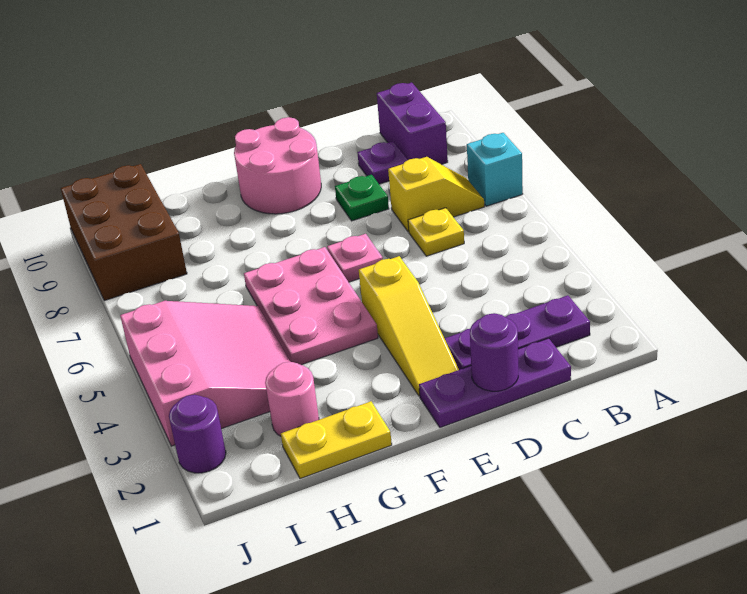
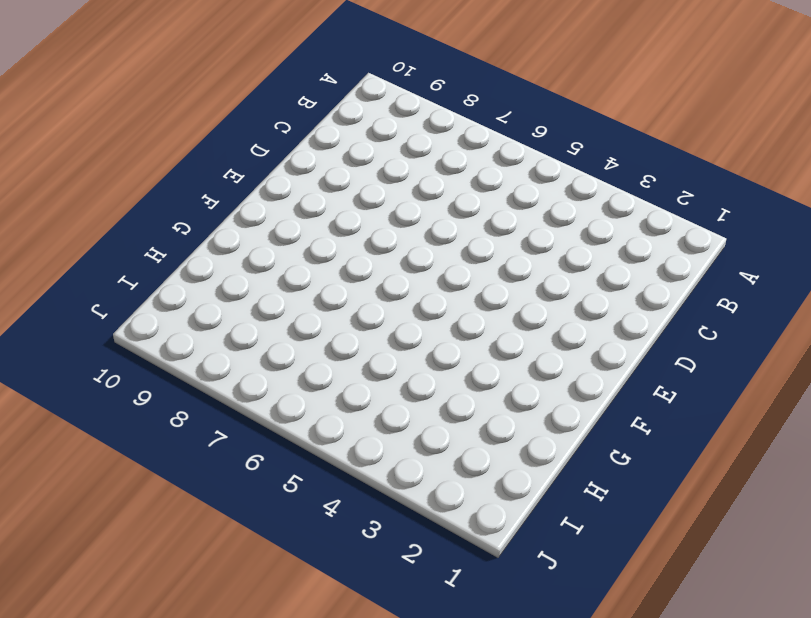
none -> cyan brick A7 level 1
none -> purple plate B2:D2 level 1
none -> yellow slope B7:C7 level 1 top C

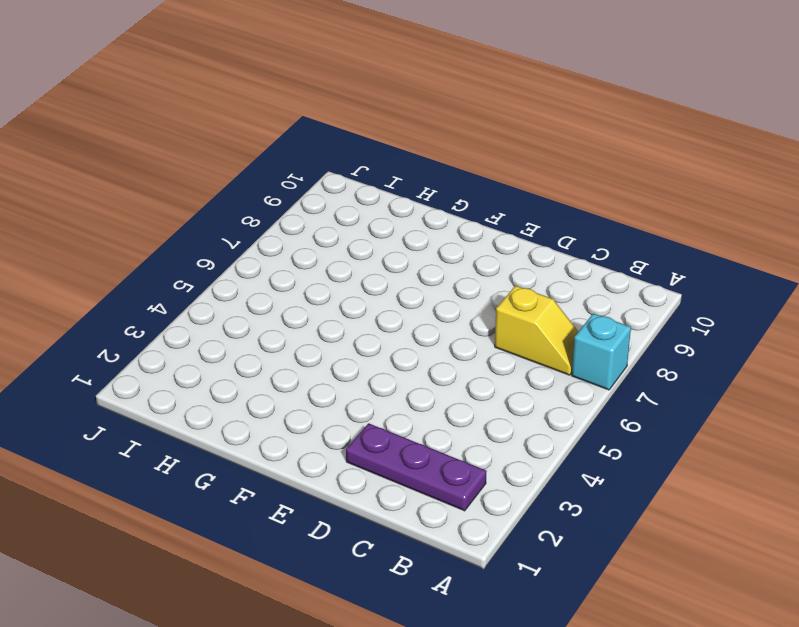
none -> purple brick B9:B10 level 1
none -> purple plate C1:E1 level 1
none -> yellow plate C6 level 1

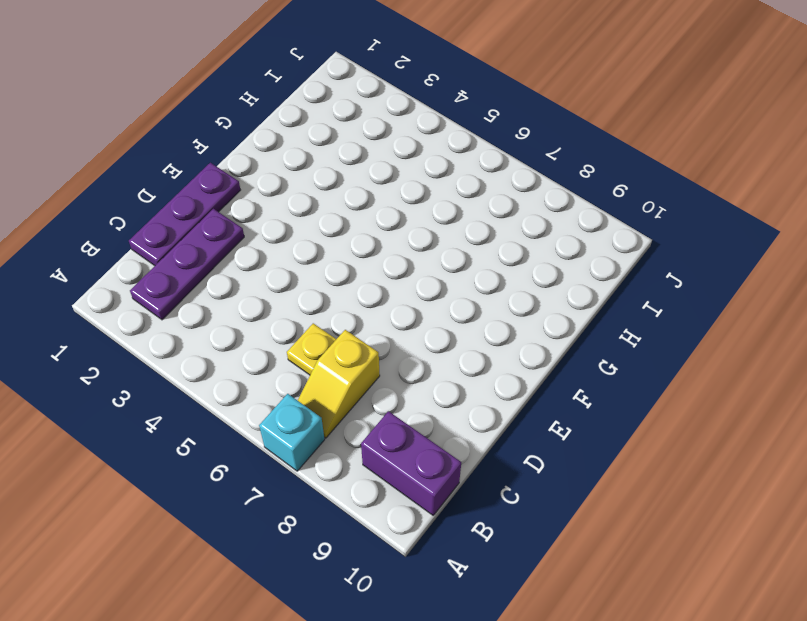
none -> purple plate C9 level 1
none -> green plate D8 level 1
none -> yellow slope E2:E4 level 1 top 4

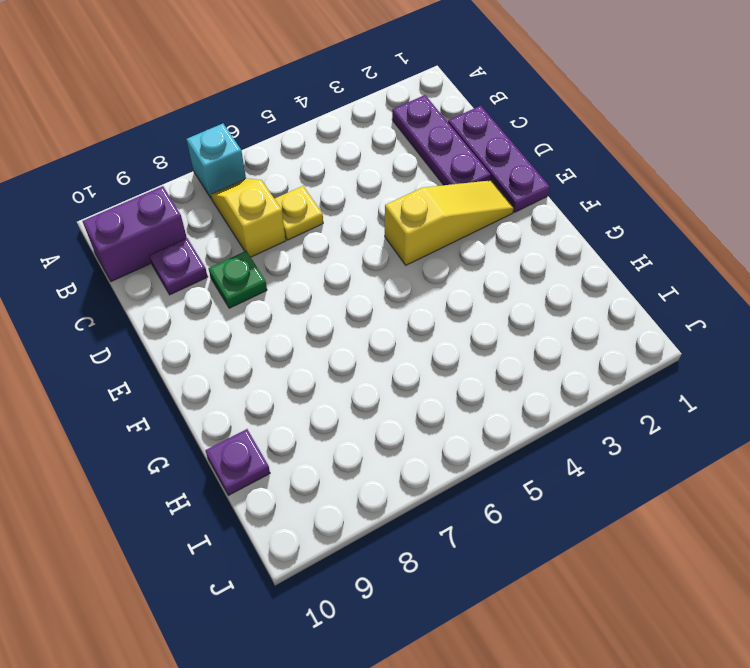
purple plate H10 level 1 -> none
none -> pink plate E6 level 1
none -> pink round brick E9:F10 level 1
none -> pink plate F4:G6 level 1

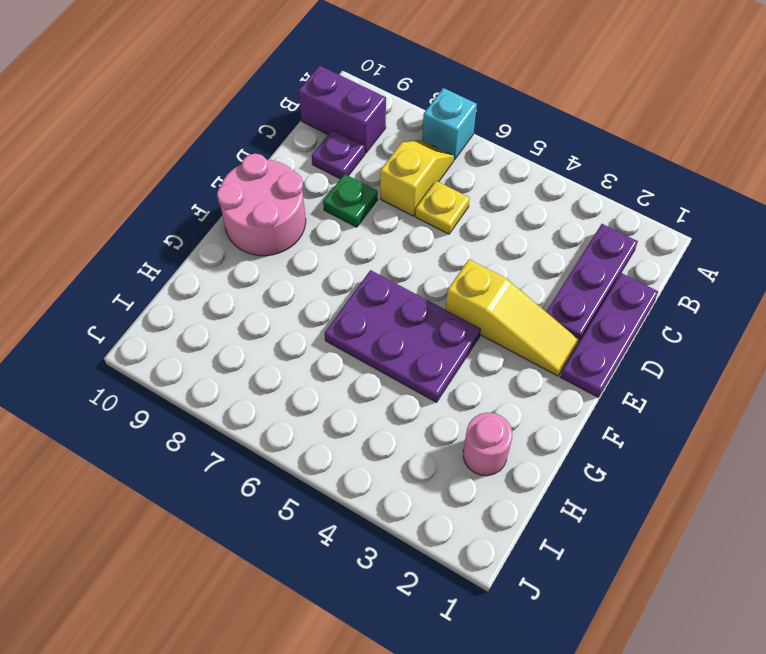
purple plate F4:G6 level 1 -> pink plate F4:G6 level 1
none -> pink plate E6 level 1
none -> yellow plate G1:H1 level 1
none -> pink slope H3:J5 level 1 top J

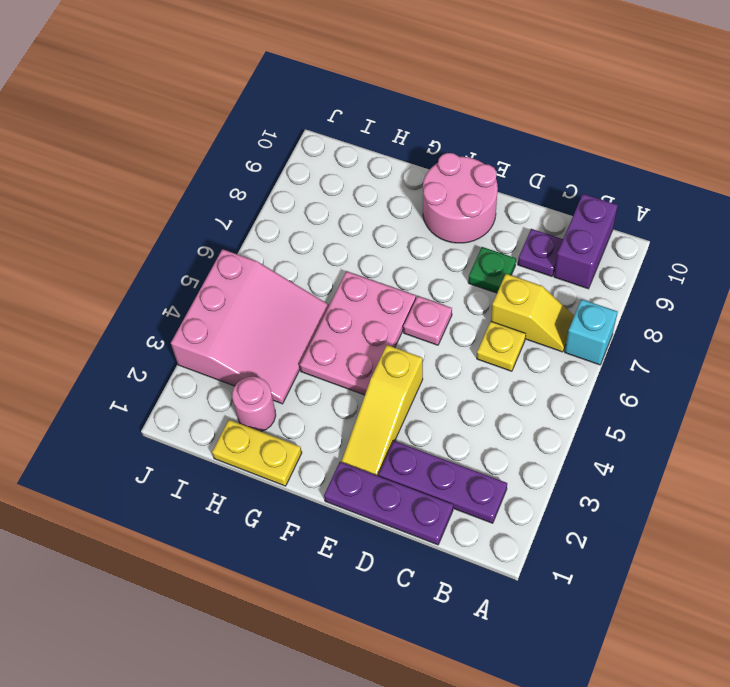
none -> brown brick I8:J10 level 1
none -> purple round brick J2 level 1
none -> purple round brick D1 level 2

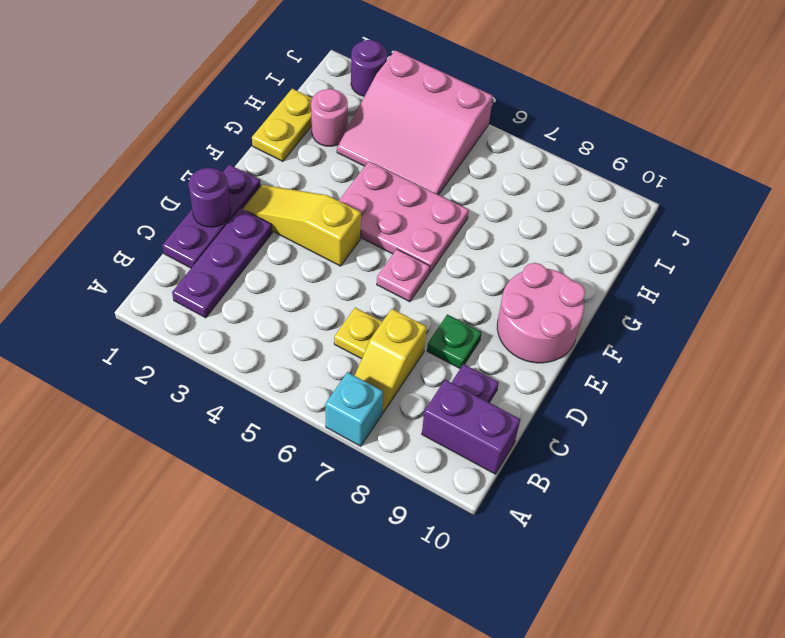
none -> brown brick I8:J10 level 1

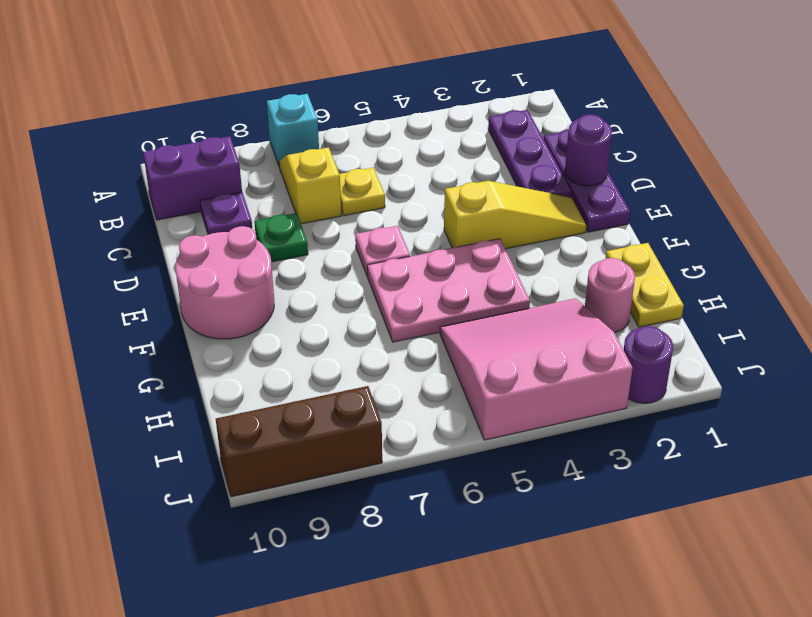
brown brick J8:J10 level 1 -> brown brick I8:J10 level 1

